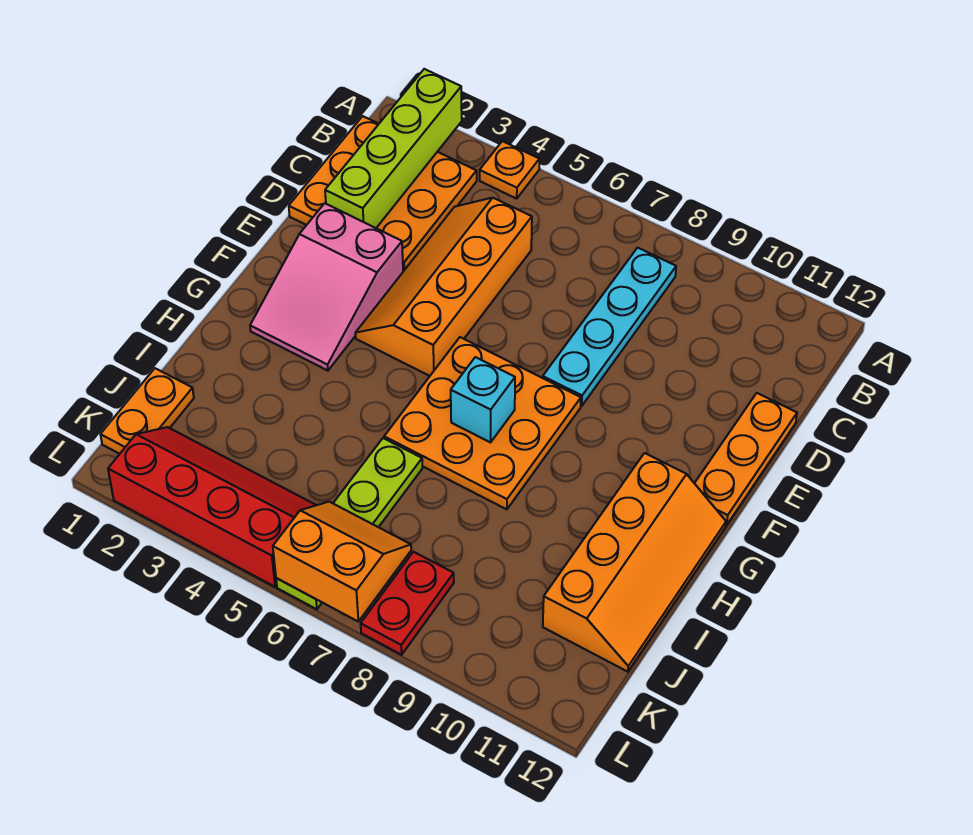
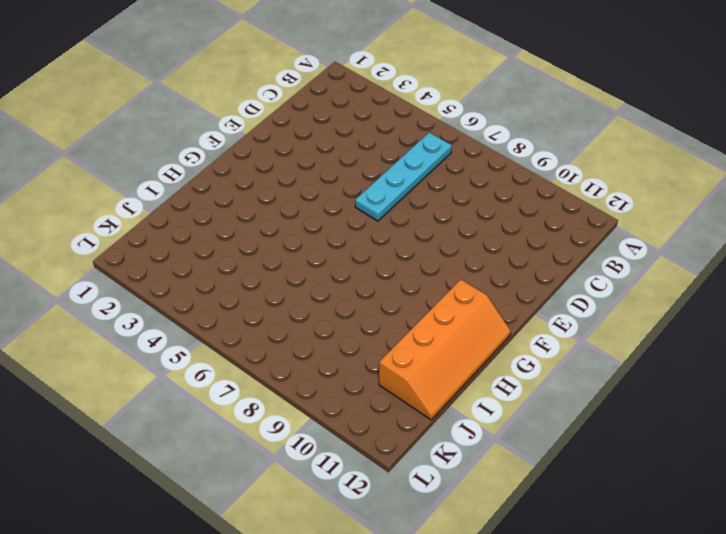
cyan plate B6:E6 level 1 -> cyan plate B8:E8 level 1
none -> orange plate A4 level 1
none -> orange plate B1:D3 level 1
none -> orange slope C4:F5 level 1 top 5

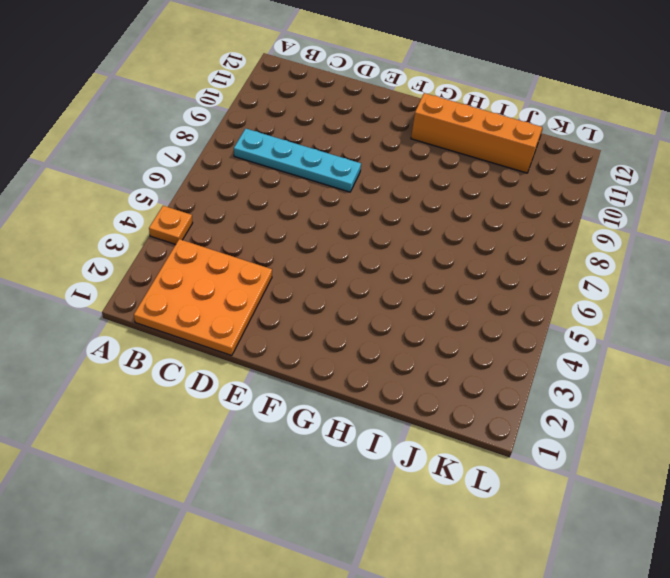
none -> orange slope C4:F5 level 1 top 5
none -> orange plate D12:F12 level 1
none -> pink slope E2:G3 level 1 top E

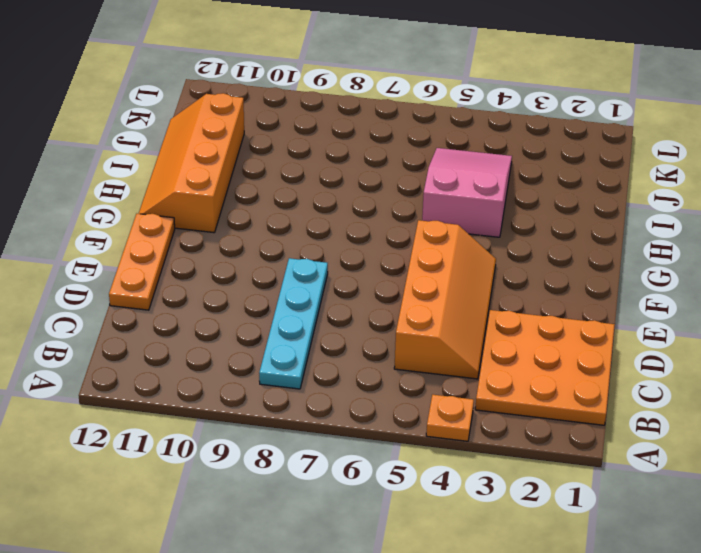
pink slope H4:J5 level 1 top H -> pink slope E2:G3 level 1 top E
none -> orange plate F6:H8 level 1
none -> lime plate I6:L6 level 1
none -> orange plate J1:K1 level 1

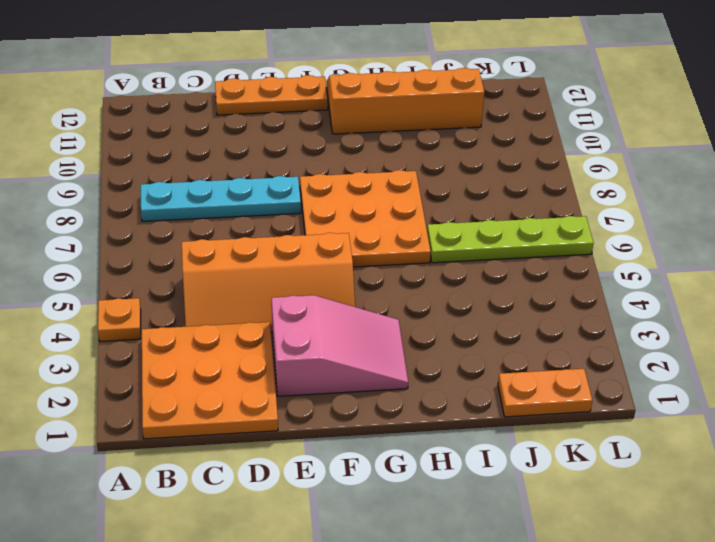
none -> red slope K2:L5 level 1 top L
none -> red plate K8:L8 level 1
none -> lime brick A2:D2 level 2

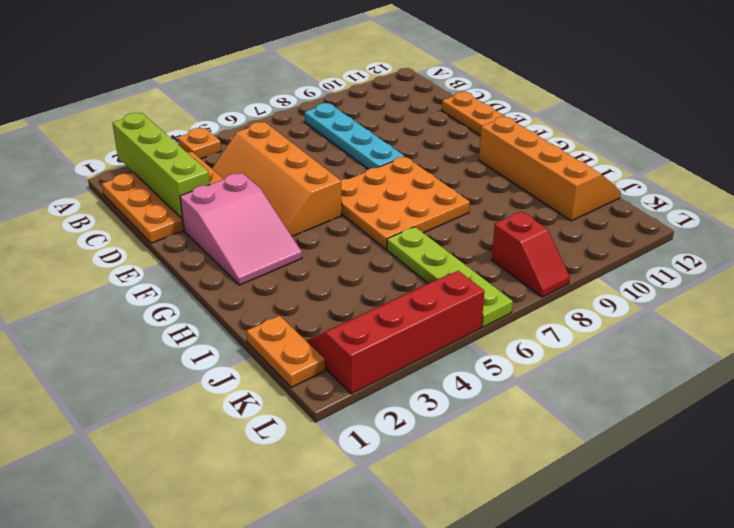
red slope K8:L8 level 1 top K -> red plate K8:L8 level 1
none -> cyan brick G7 level 2
none -> orange slope K6:L7 level 2 top L

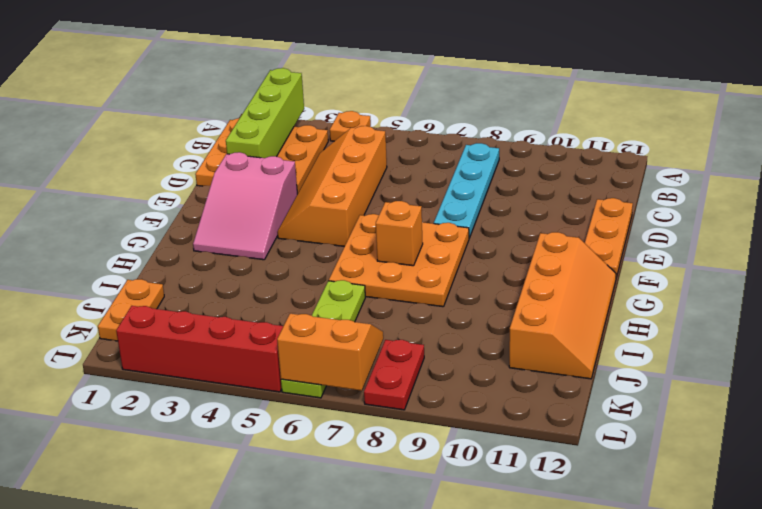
orange brick G7 level 2 -> cyan brick G7 level 2

